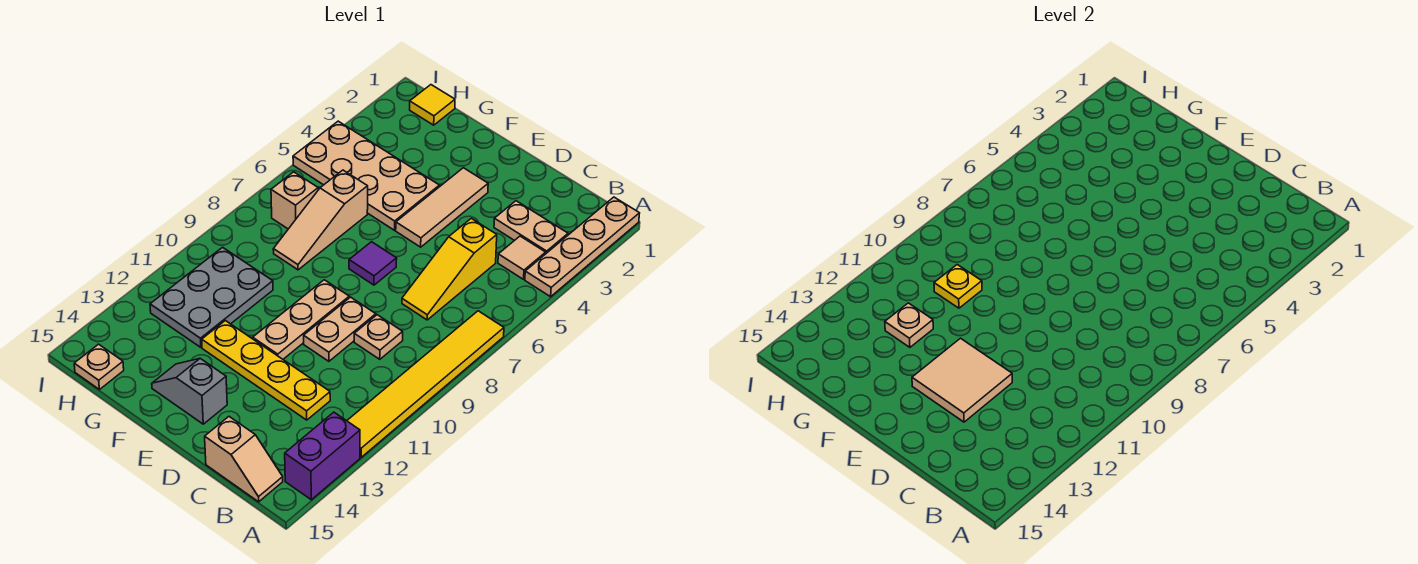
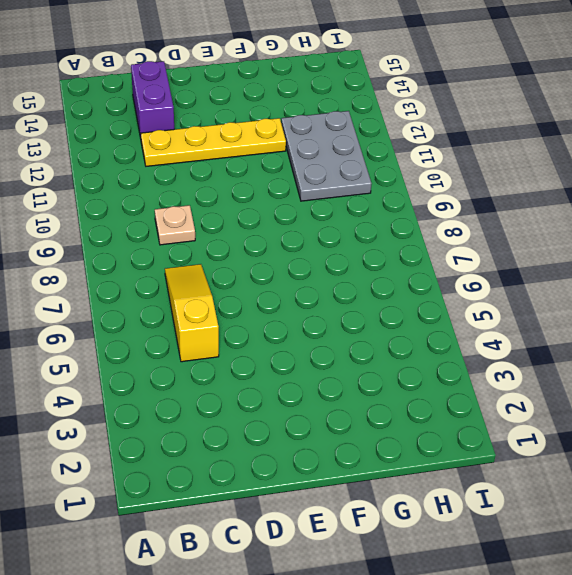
purple brick C13:C14 level 1 -> purple brick A13:A14 level 1
none -> tan plate A1:A4 level 1
none -> yellow tile A7:A12 level 1
none -> tan plate B3:C3 level 1

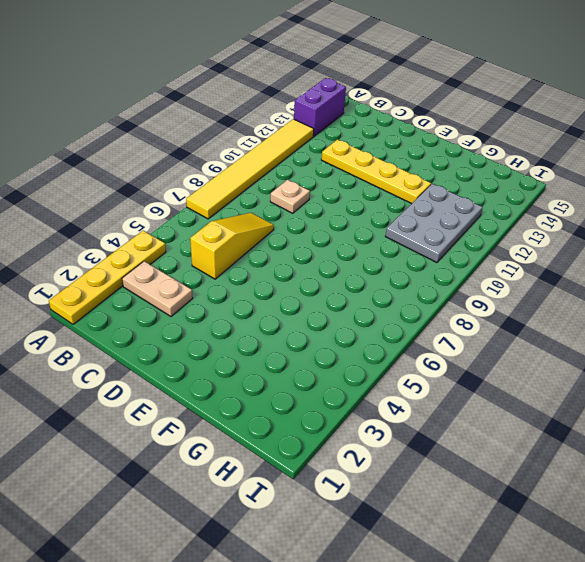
yellow plate A1:A4 level 1 -> tan plate A1:A4 level 1
none -> tan tile B4 level 1
none -> tan slope B15:C15 level 1 top C
none -> tan plate D9:D10 level 1

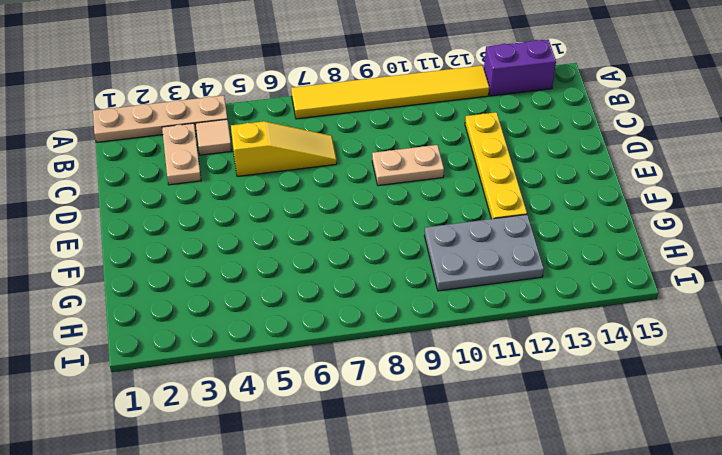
none -> tan slope B15:C15 level 1 top C
none -> tan plate C9 level 1
none -> tan tile E3:E5 level 1

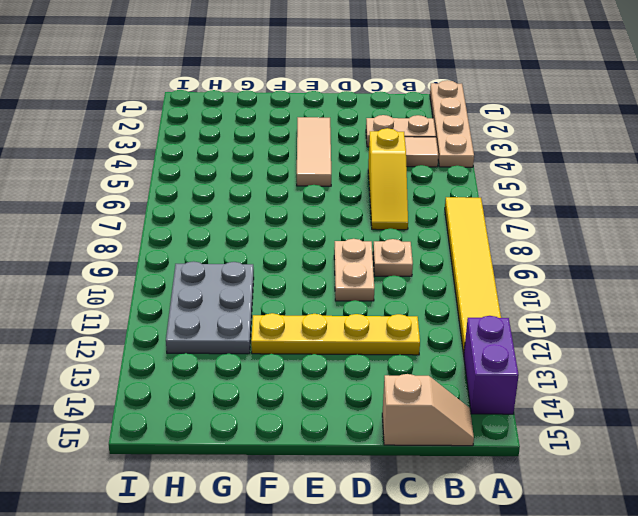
none -> purple tile E7 level 1
none -> tan plate E9:E11 level 1
none -> grey slope E14:F14 level 1 top E

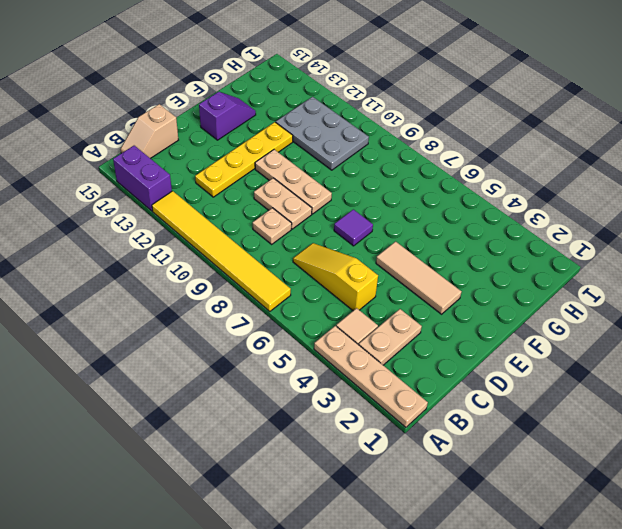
purple slope E14:F14 level 1 top E -> grey slope E14:F14 level 1 top E
none -> tan plate F4:I5 level 1
none -> tan slope G6:G8 level 1 top 6
none -> yellow tile H1 level 1

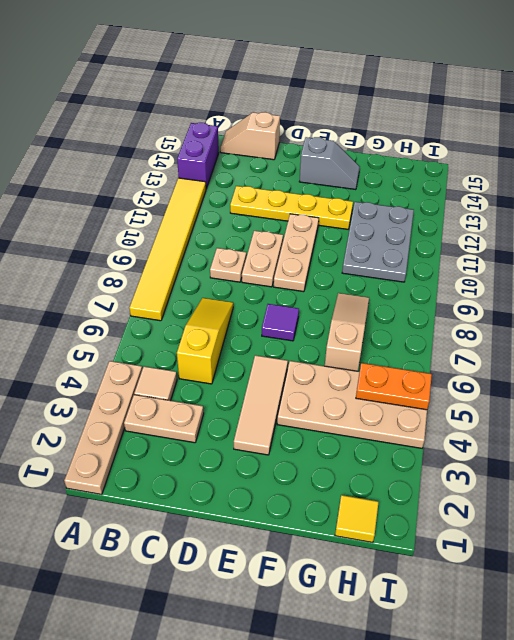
orange plate H5:I5 level 2 -> none
none -> tan brick H7 level 1
none -> tan plate H15 level 1
none -> tan tile D12:E13 level 2

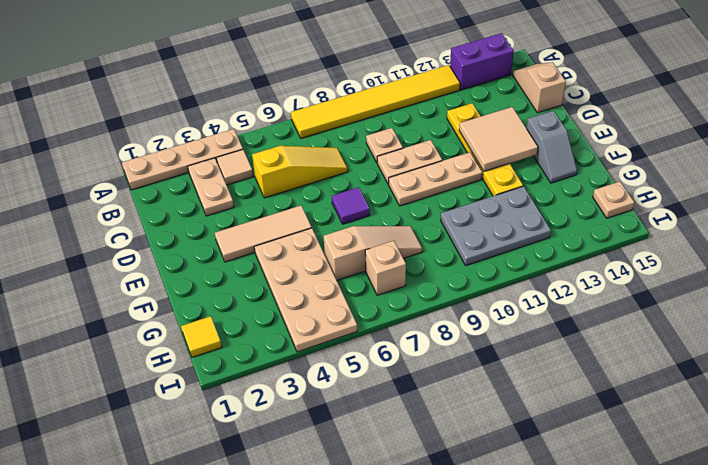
none -> yellow plate G10 level 2
none -> tan plate G12 level 2

